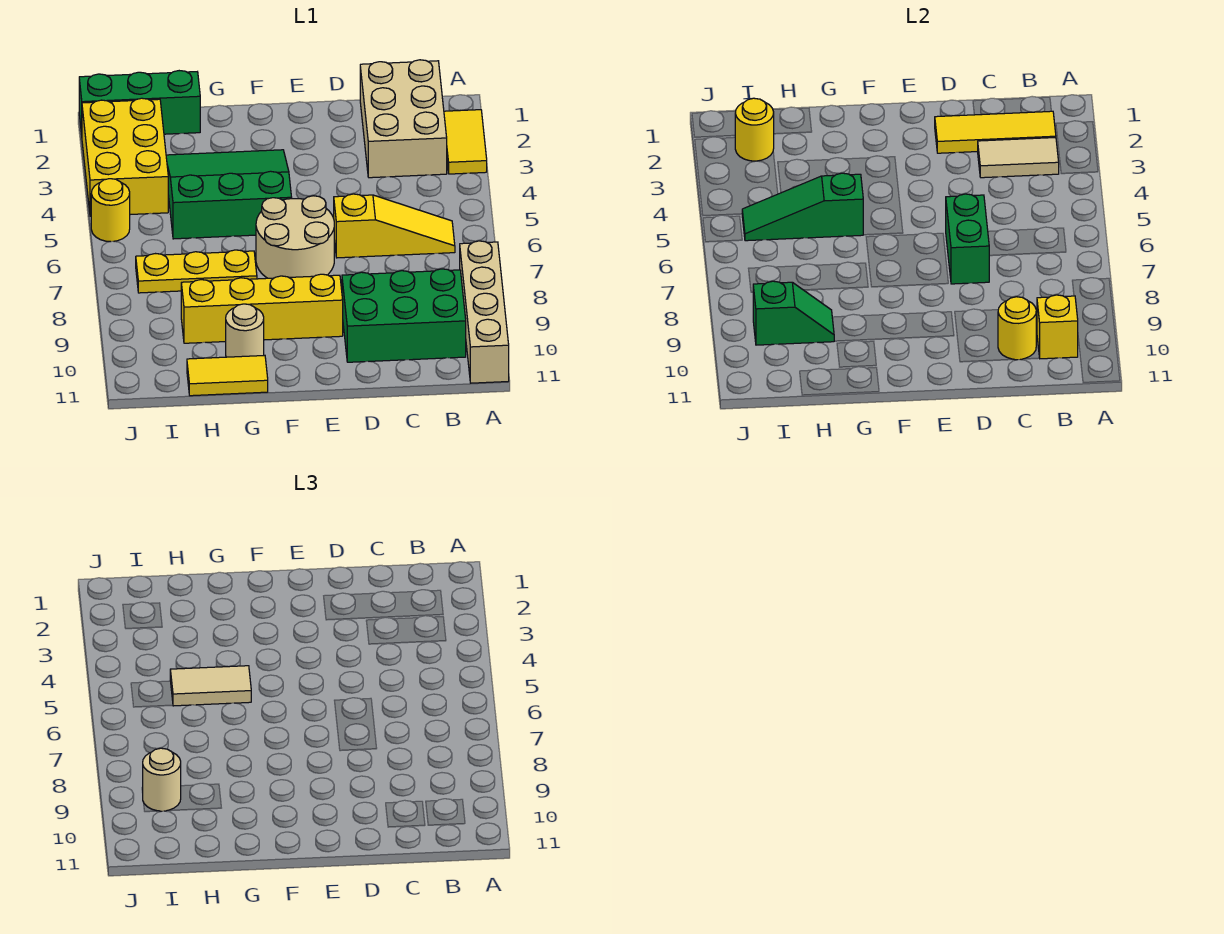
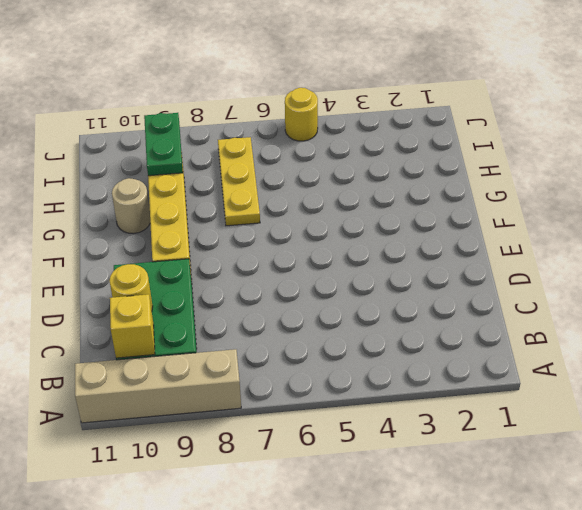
green plate H9:I9 level 2 -> green slope H9:I9 level 2 top I
none -> yellow tile A2:A3 level 1
none -> tan brick B1:C3 level 1
none -> yellow slope B6:D6 level 1 top D

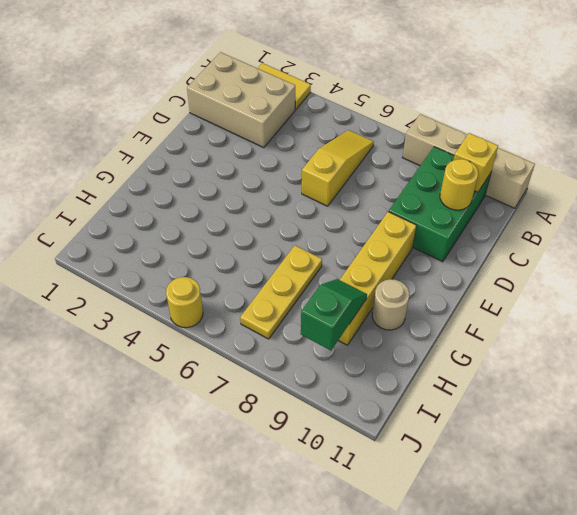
none -> tan round brick E6:F7 level 1
none -> green slope F3:H5 level 1 top 5
none -> yellow tile G11:H11 level 1

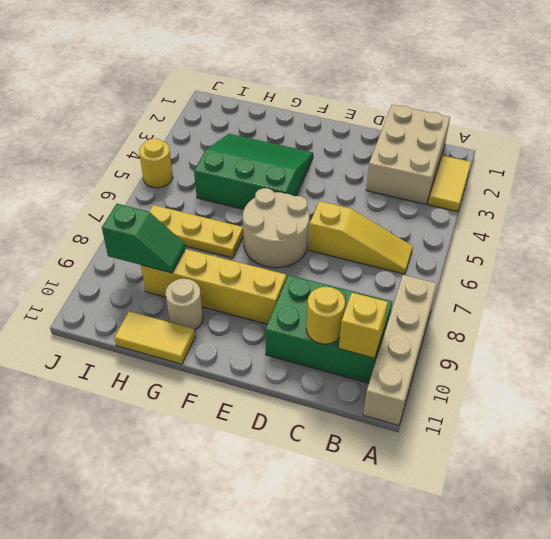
none -> green brick H1:J1 level 1
none -> yellow brick I2:J4 level 1
none -> yellow tile B2:D2 level 2

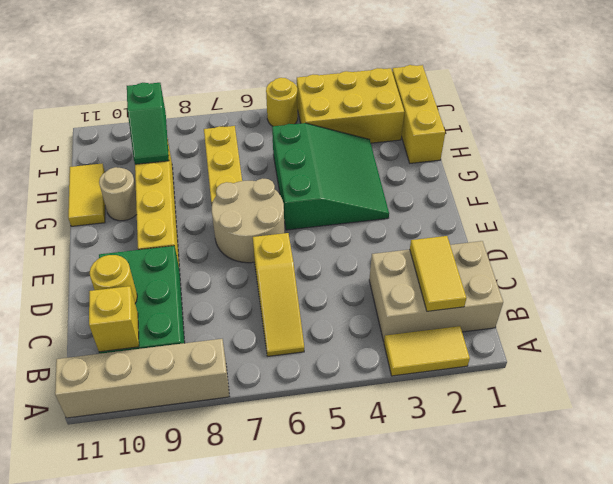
yellow tile B2:C2 level 2 -> yellow tile B2:D2 level 2
yellow brick H1:J1 level 1 -> green brick H1:J1 level 1
none -> tan tile B3:C3 level 2
none -> green brick D6:D7 level 2
none -> green slope G5:I5 level 2 top G

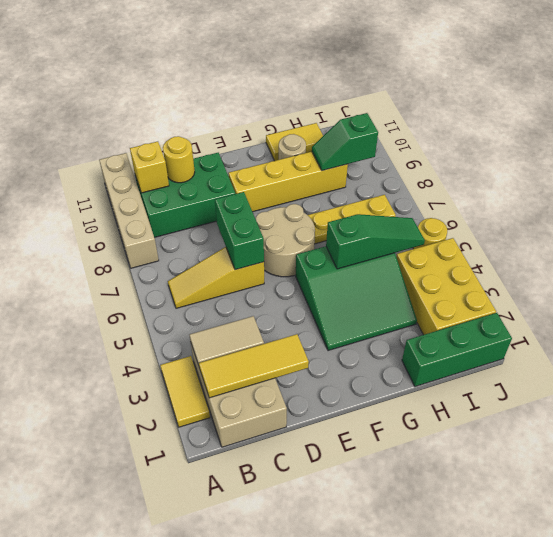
none -> yellow round brick I2 level 2
none -> tan tile G5:H5 level 3
none -> tan round brick I9 level 3

